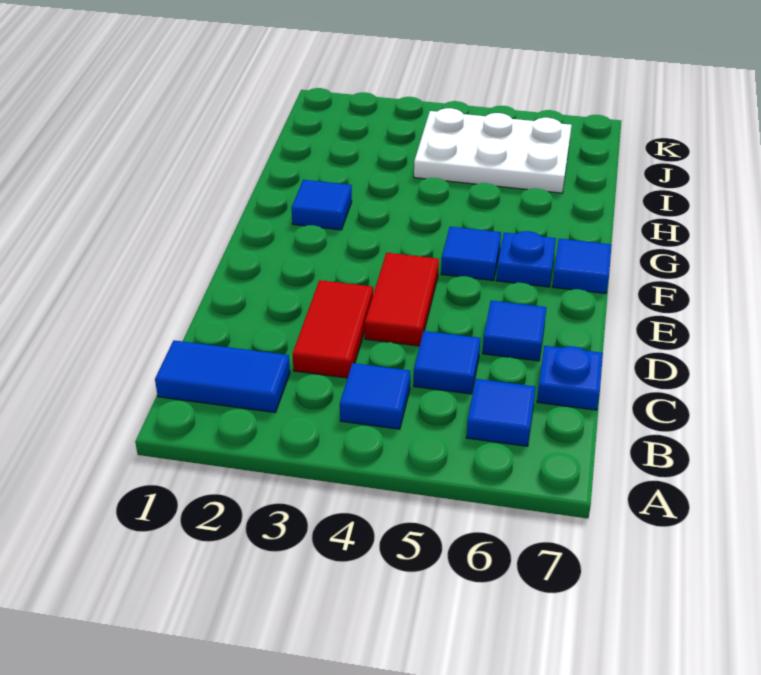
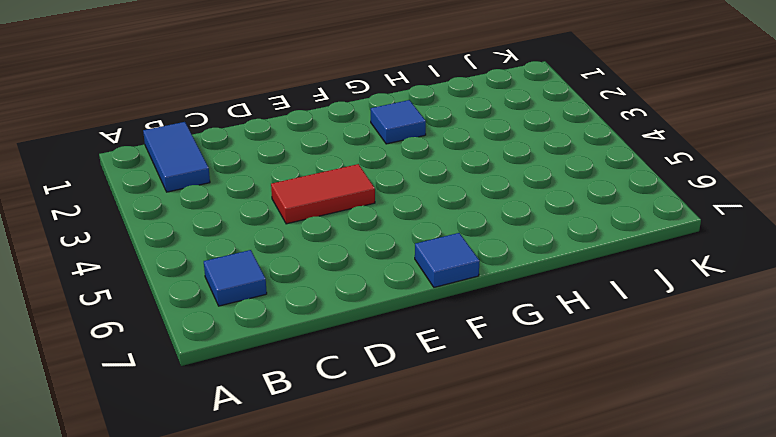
none -> blue tile B4 level 1
none -> red tile C3:D3 level 1
none -> blue tile C5 level 1

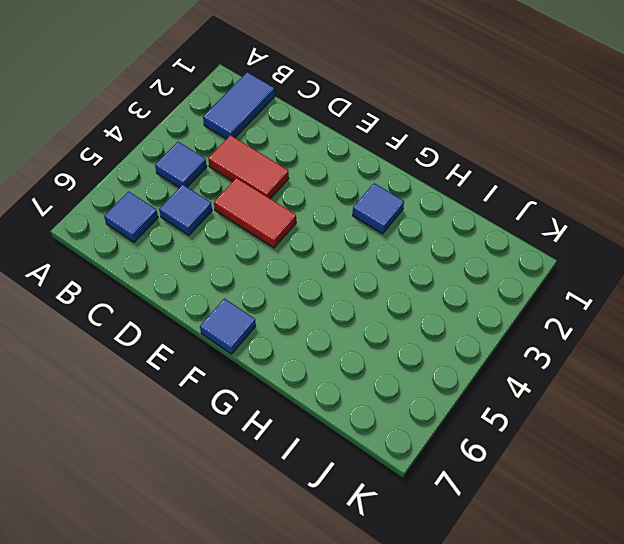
none -> blue plate C7 level 1
none -> blue tile D6 level 1
none -> blue tile F5 level 1

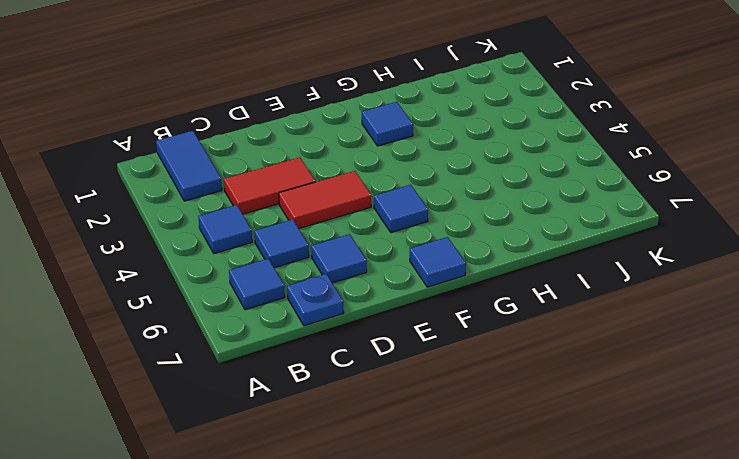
none -> blue plate F6 level 1
none -> white plate I4:J6 level 1

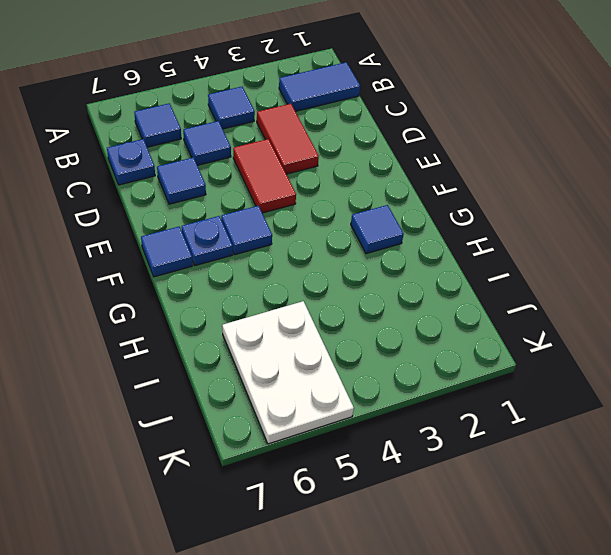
white plate I5:K6 level 1 -> white plate I4:J6 level 1

